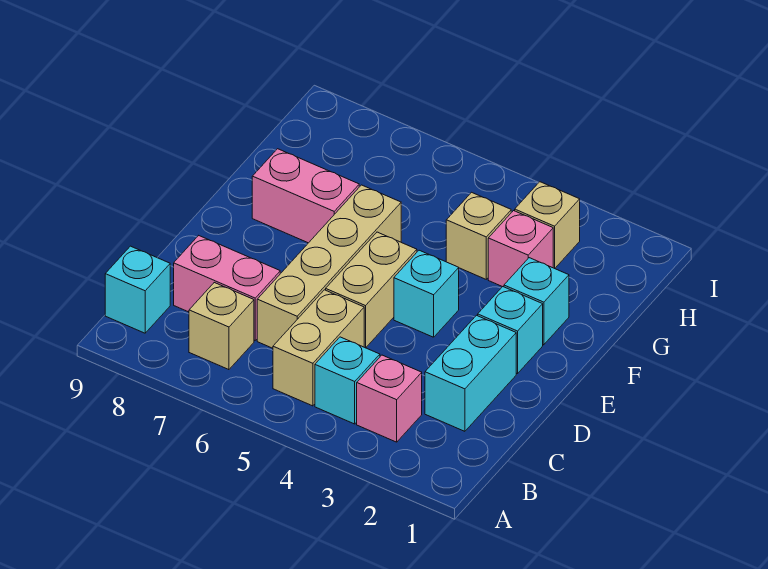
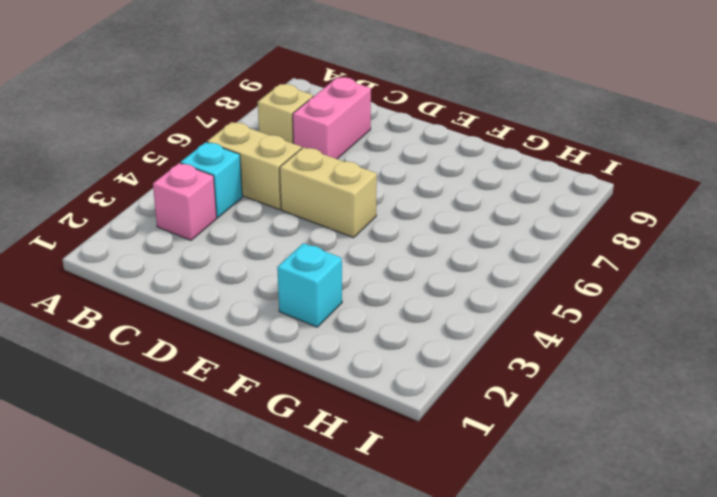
none -> cyan brick B9 level 1
none -> cyan brick C2:D2 level 1
none -> tan brick C6:F6 level 1

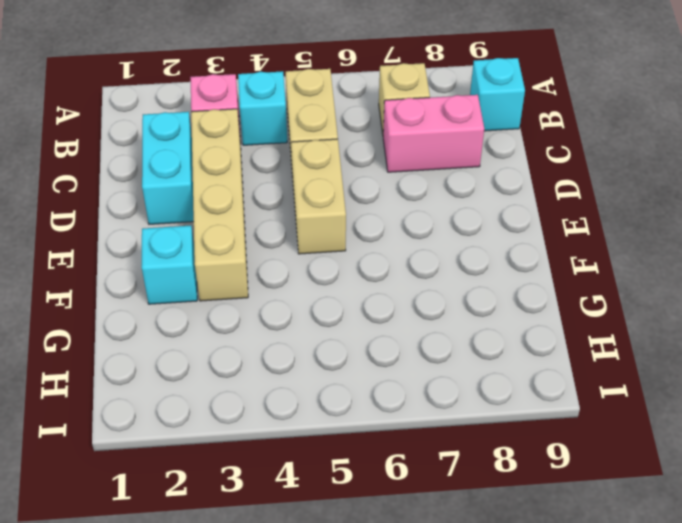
tan brick C3:F3 level 1 -> tan brick C6:F6 level 1
none -> cyan brick E2 level 1
none -> cyan brick E4 level 1
none -> pink brick F7:F8 level 1

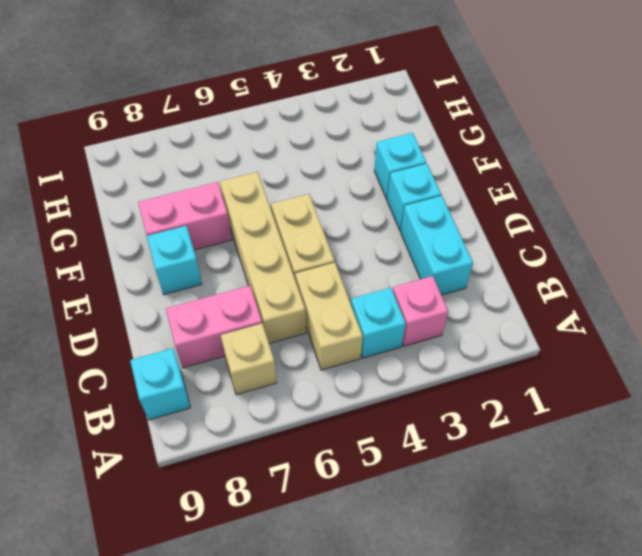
cyan brick E8 level 1 -> cyan brick E4 level 1
none -> pink brick G3 level 1
none -> tan brick G4 level 1
none -> tan brick H3 level 1

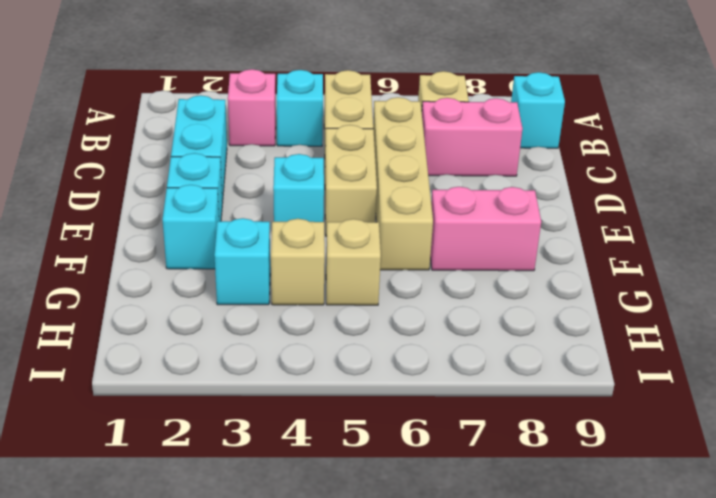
cyan brick G3 level 1 -> pink brick G3 level 1
tan brick G5 level 1 -> tan brick H3 level 1

